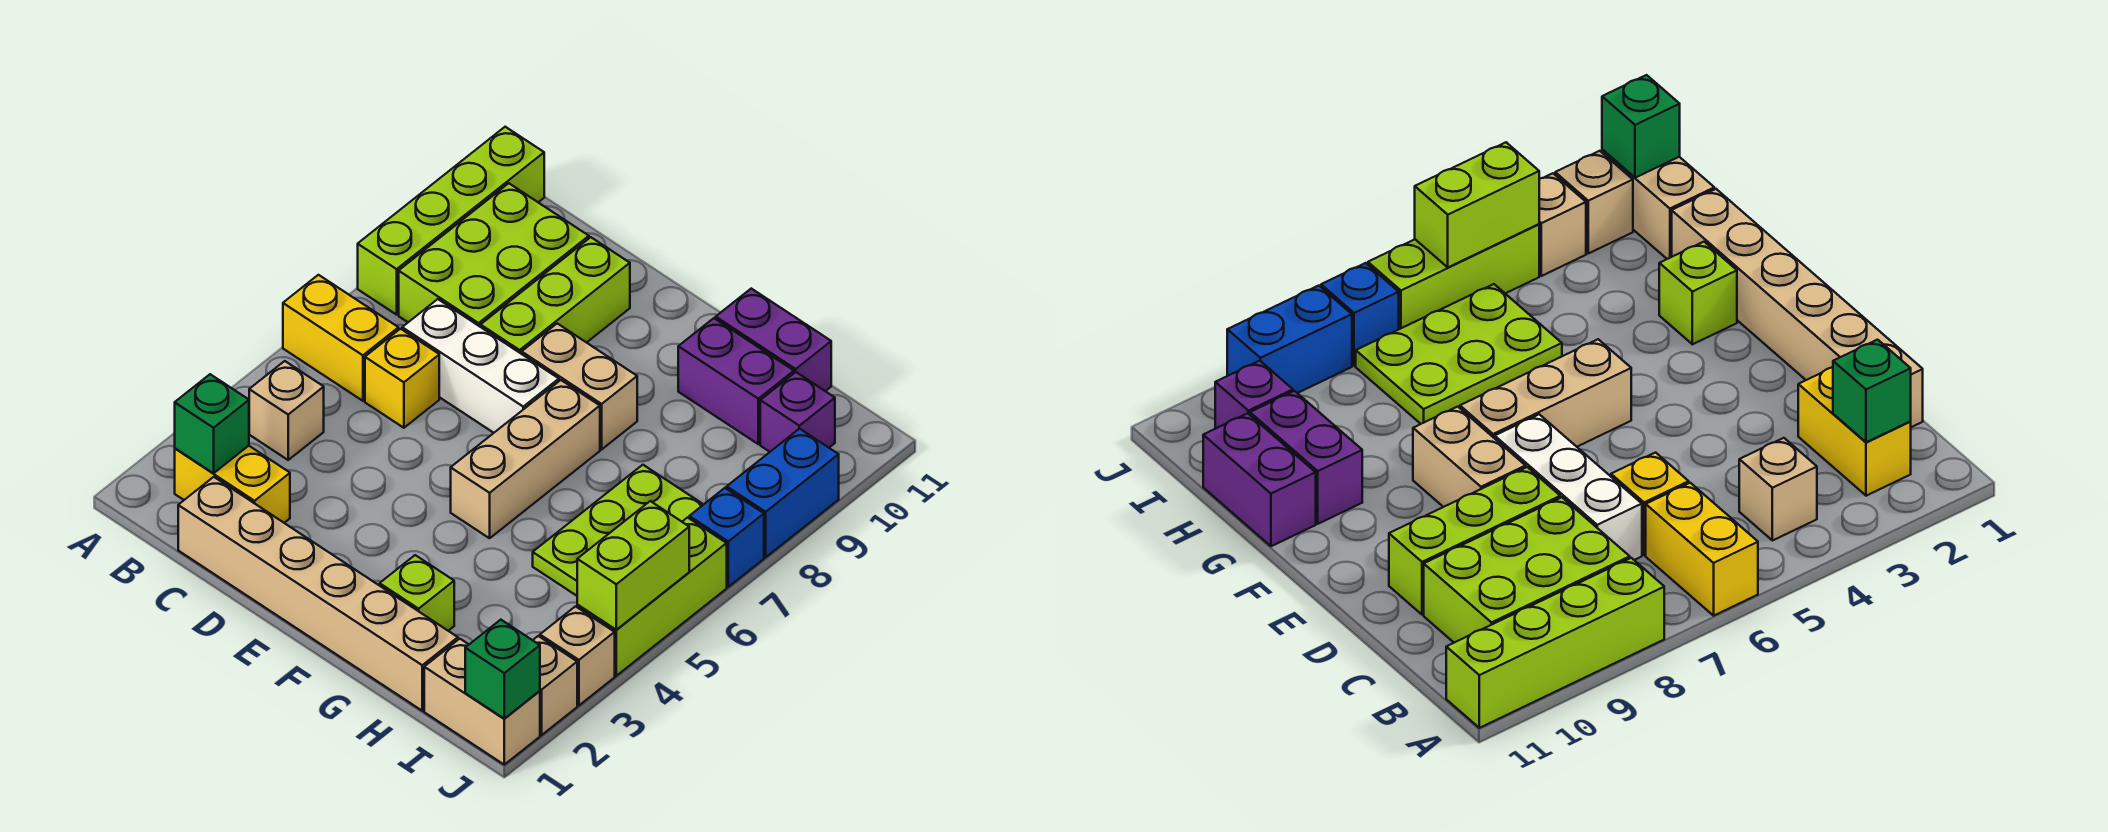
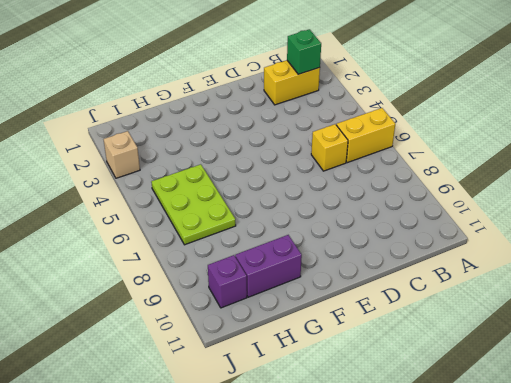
none -> lime brick A8:A11 level 1
none -> tan brick B4 level 1
none -> lime brick B8:C10 level 1

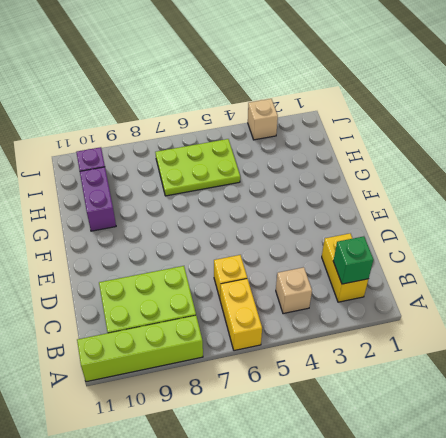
none -> tan brick C1:H1 level 1
none -> white brick C7:E7 level 1
none -> lime brick D8:D10 level 1

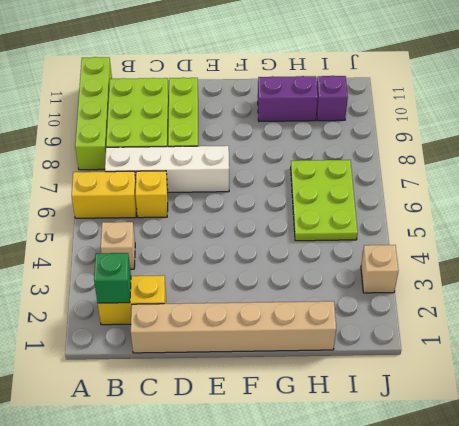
white brick B7:E7 level 1 -> white brick C7:E7 level 1
none -> tan brick E8:F8 level 1
none -> tan brick F5:F7 level 1
none -> lime brick G2 level 1

